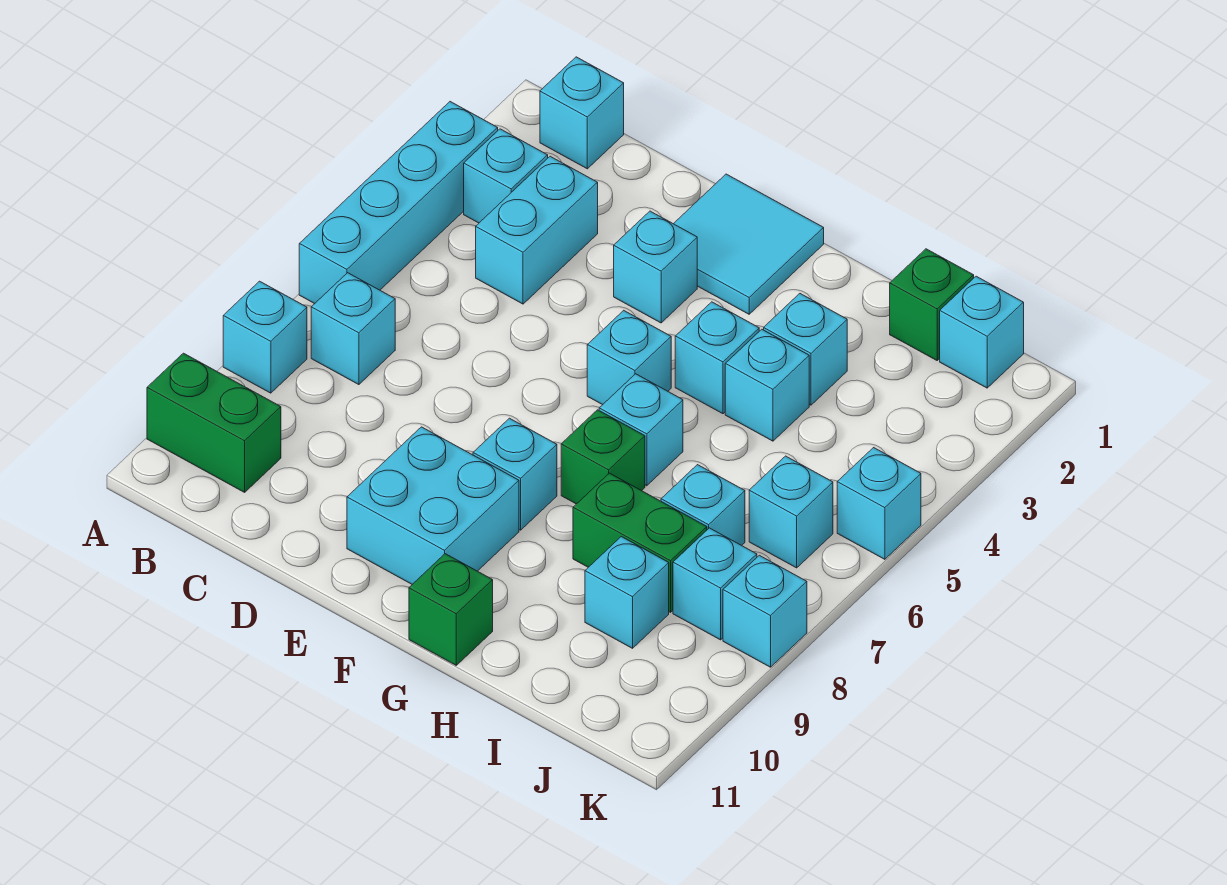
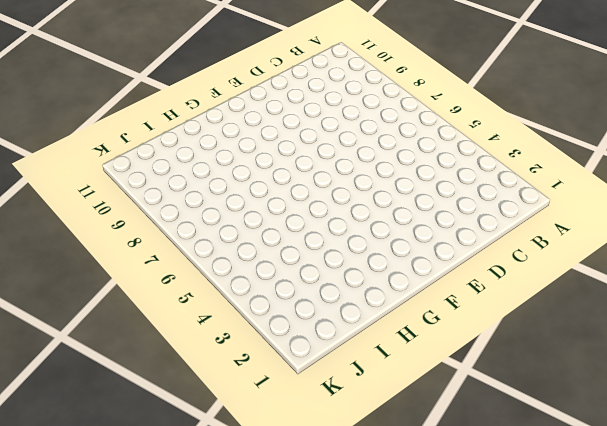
none -> cyan brick A3:A6 level 1
none -> cyan brick A8 level 1
none -> green brick A10:B10 level 1

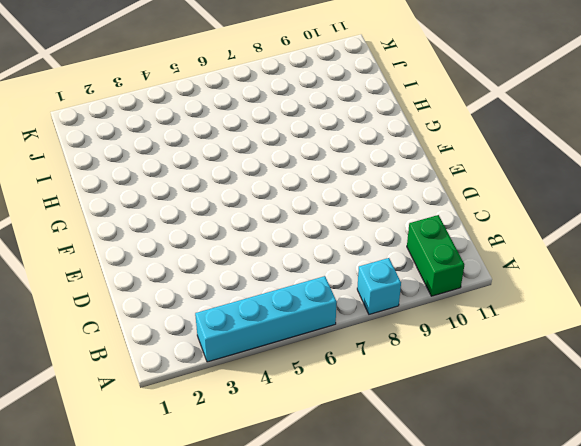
none -> cyan brick B1 level 1
none -> cyan brick B3 level 1
none -> cyan brick B7 level 1

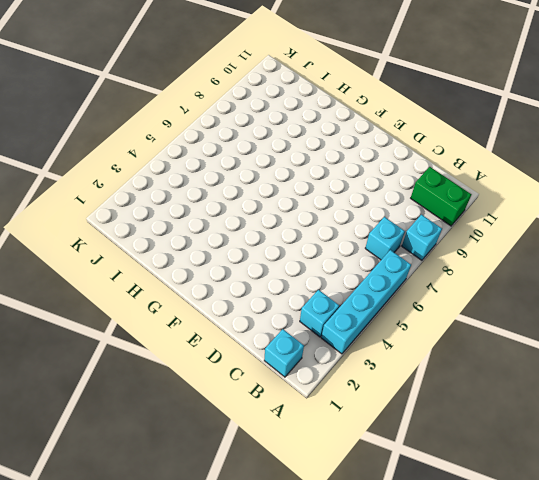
none -> cyan brick C3:C4 level 1
none -> cyan tile E1:F2 level 1
none -> cyan brick E3 level 1

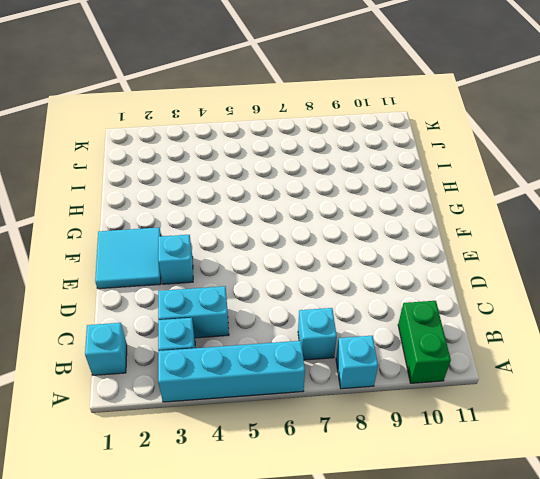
none -> cyan brick E9:F10 level 1
none -> cyan brick F5 level 1
none -> cyan brick F8 level 1

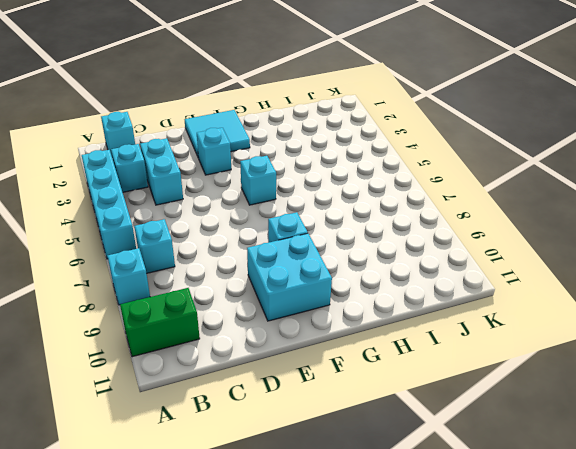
none -> cyan brick G4 level 1
none -> cyan brick G6 level 1
none -> green brick G7 level 1

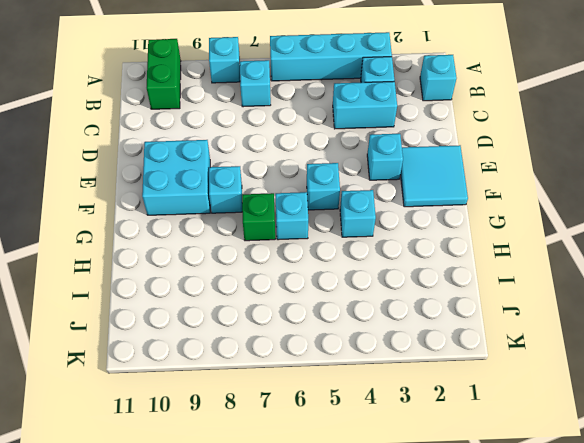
none -> green brick G11 level 1
none -> cyan brick H3 level 1
none -> cyan brick H4 level 1

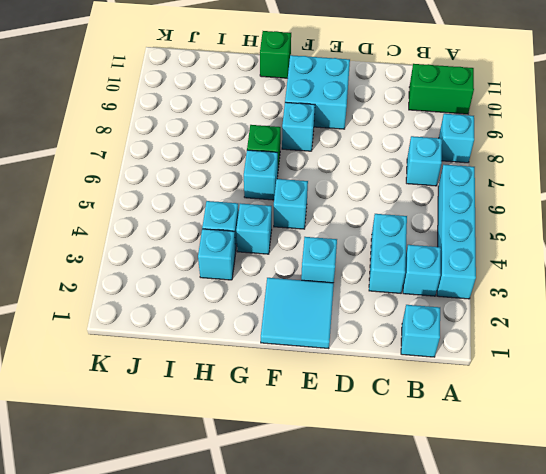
none -> green brick H8:I8 level 1
none -> green brick I1 level 1
none -> cyan brick I7 level 1

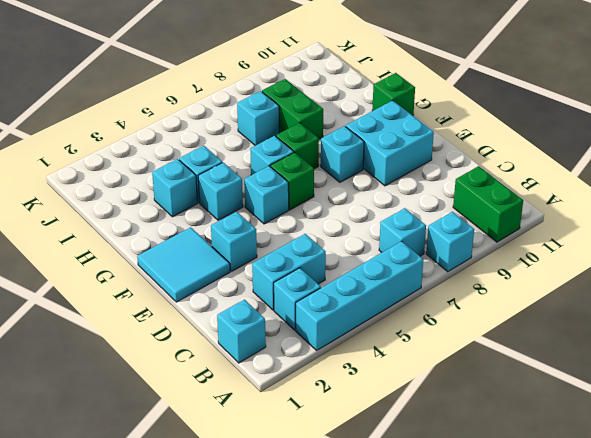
green brick F6 level 1 -> green brick I1 level 1
none -> cyan brick I9 level 1
none -> cyan brick J1 level 1
none -> cyan brick J6 level 1

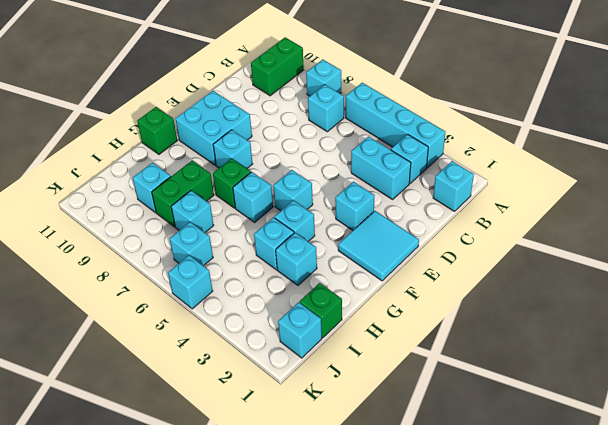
none -> cyan brick J8 level 1
none -> cyan brick K8 level 1

